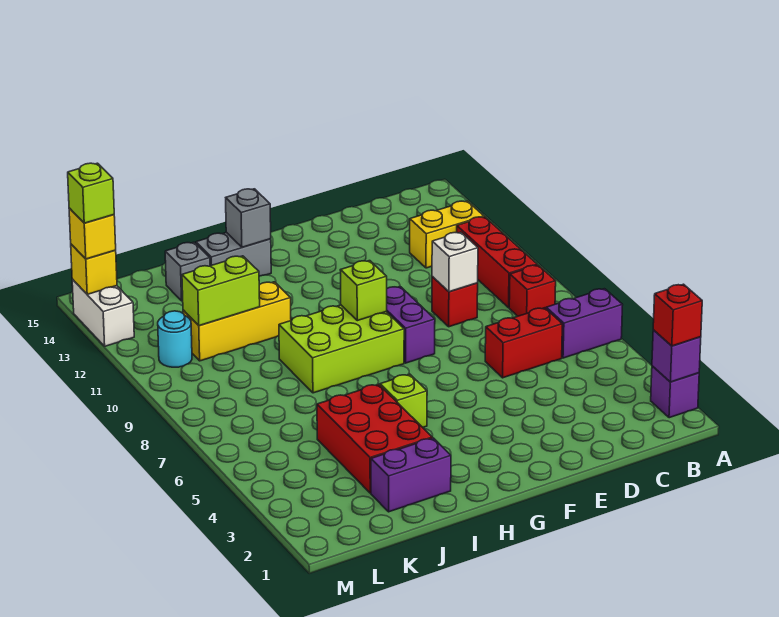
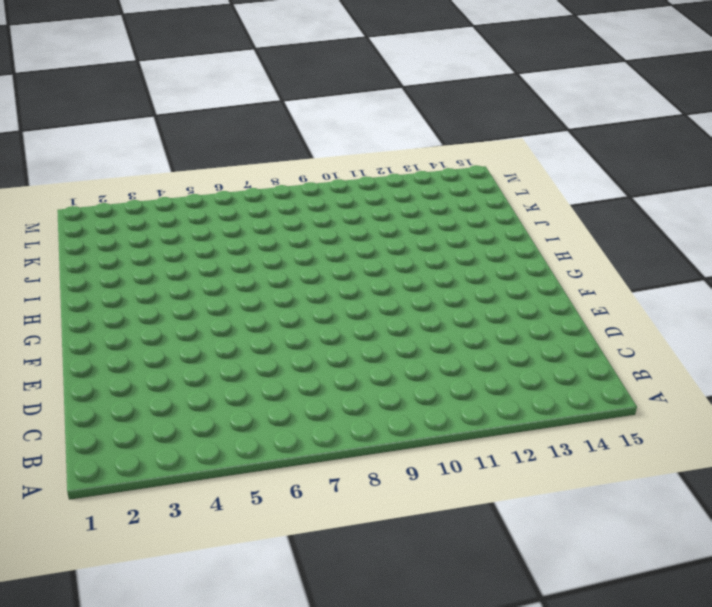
none -> purple brick A2 level 1
none -> purple brick A6:B6 level 1
none -> red brick B8 level 1

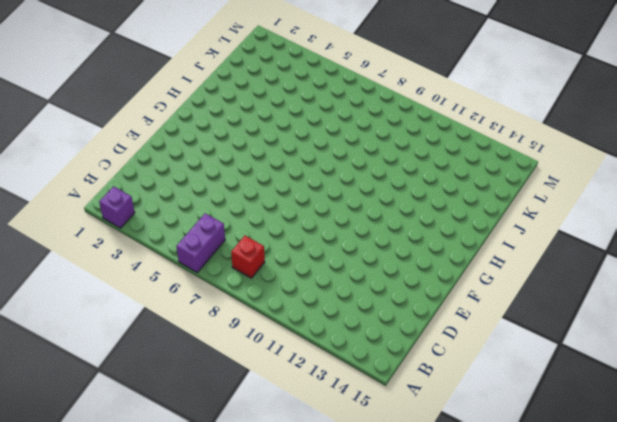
none -> red brick B9:B11 level 1
none -> yellow brick B12:C12 level 1
none -> red brick C6:D6 level 1

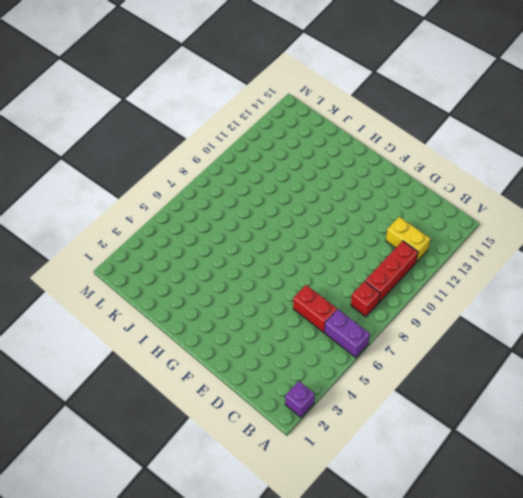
none -> red brick D9 level 1
none -> purple brick F8:F9 level 1
none -> lime brick G8:I9 level 1

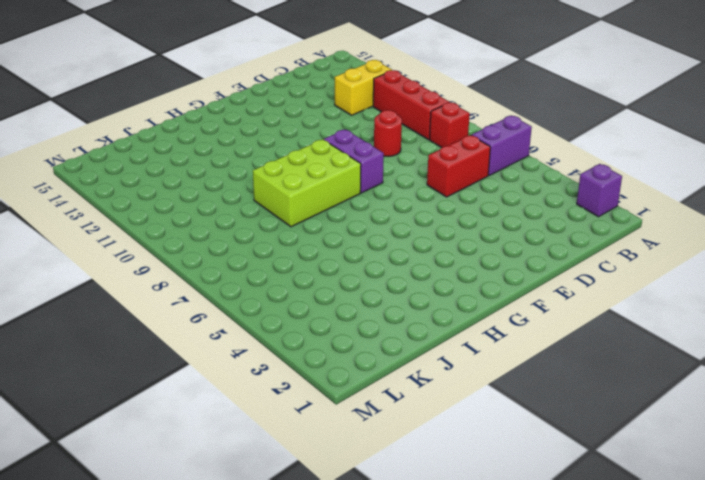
red round brick D9 level 1 -> red brick D9 level 1
none -> lime brick H5 level 1
none -> grey brick H14:I14 level 1
none -> purple brick I2:J2 level 1

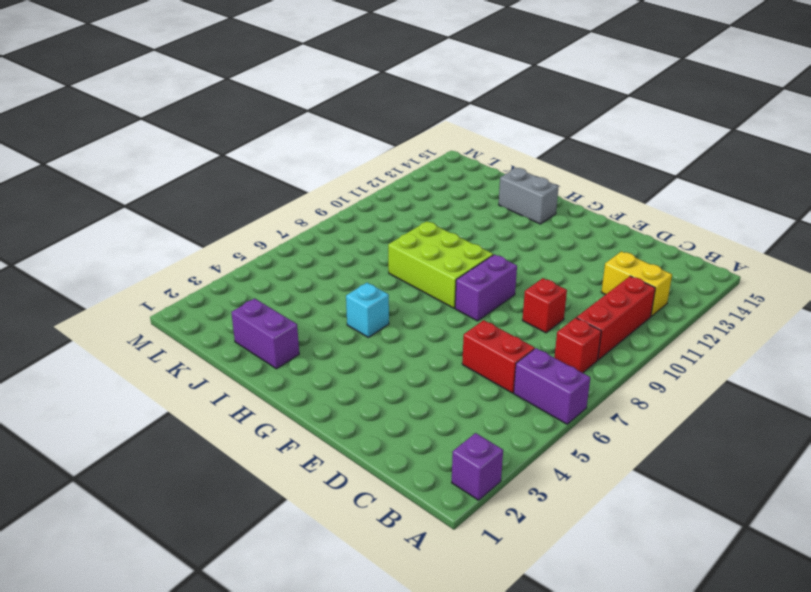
cyan brick H5 level 1 -> lime brick H5 level 1
none -> red brick I3:J5 level 1
none -> yellow brick I11:K11 level 1
none -> grey brick J14 level 1

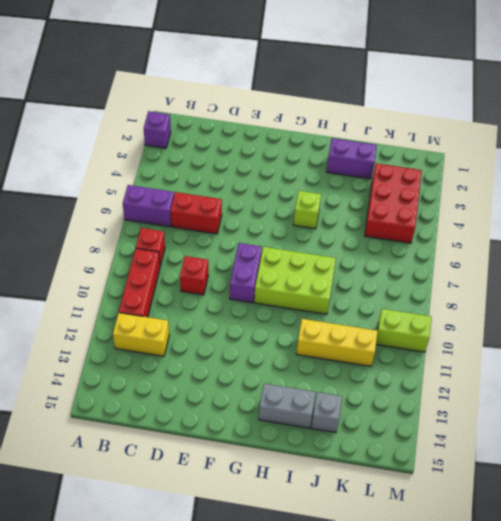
red brick K3:L5 level 1 -> red brick I3:J5 level 1
lime brick L10:M10 level 1 -> lime brick J11:K11 level 2
none -> cyan round brick L11 level 1
none -> white brick M13:M14 level 1
none -> purple brick A2 level 2

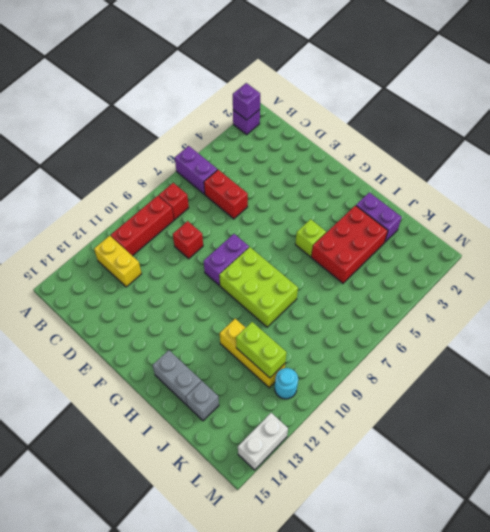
none -> white brick D9 level 2
none -> lime brick G9 level 2
none -> grey brick H14 level 2

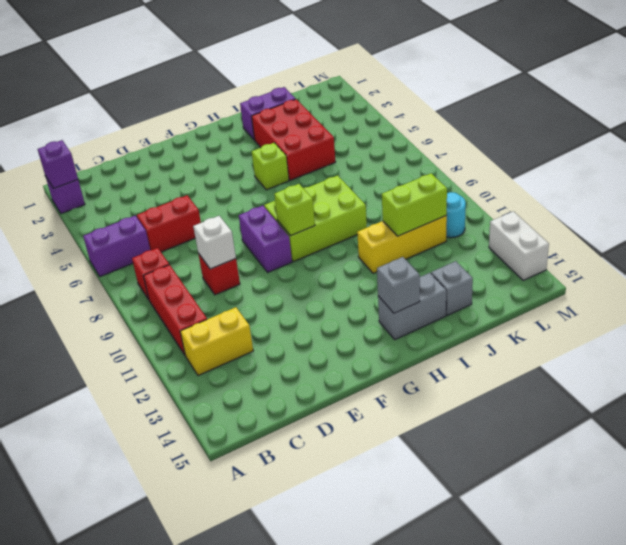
none -> yellow brick M14 level 2
none -> red brick A2 level 3
none -> yellow brick M14 level 3

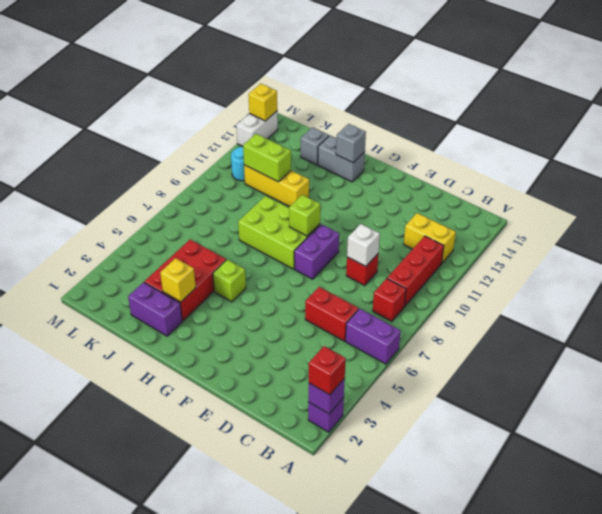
yellow brick I3 level 2 -> yellow brick M14 level 3
none -> lime brick M14 level 4

